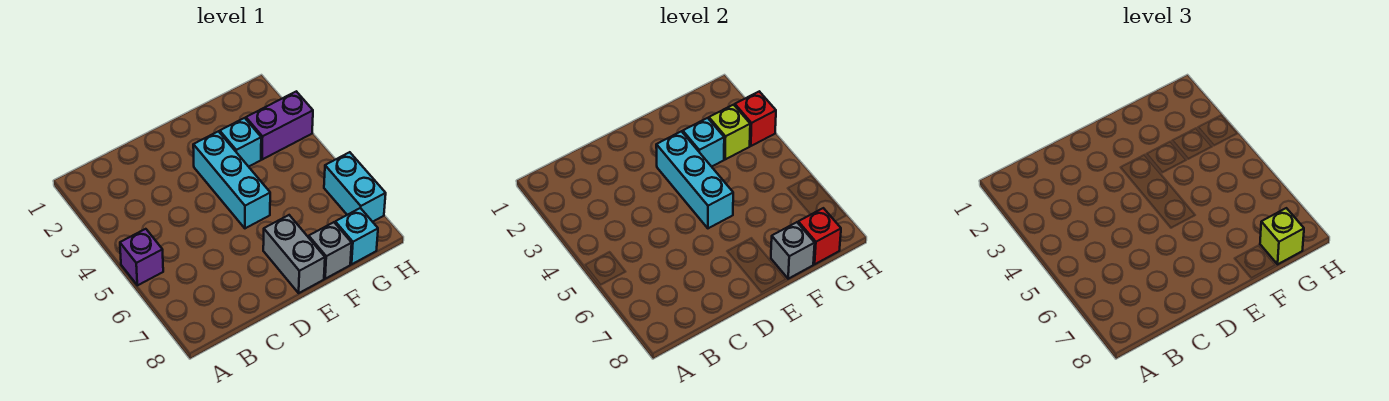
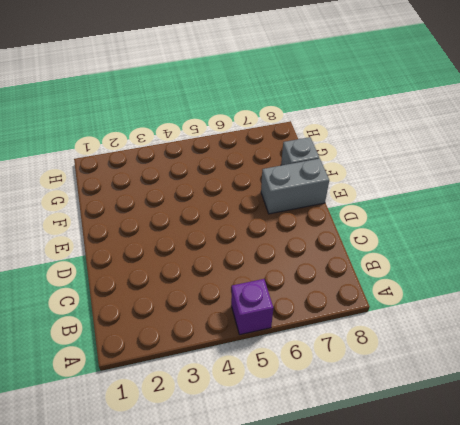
none -> cyan brick E3:E5 level 1
none -> cyan brick F3 level 1
none -> purple brick G3:H3 level 1

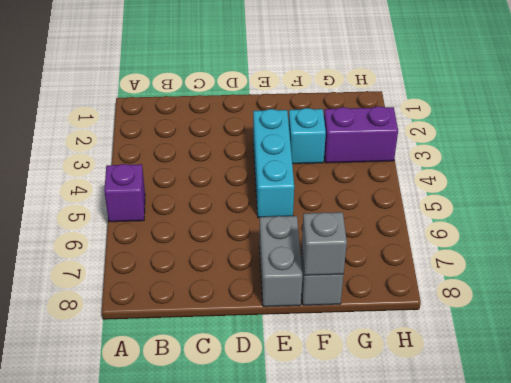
none -> cyan brick G8 level 1
none -> cyan brick H6:H7 level 1
none -> cyan brick E3:E5 level 2

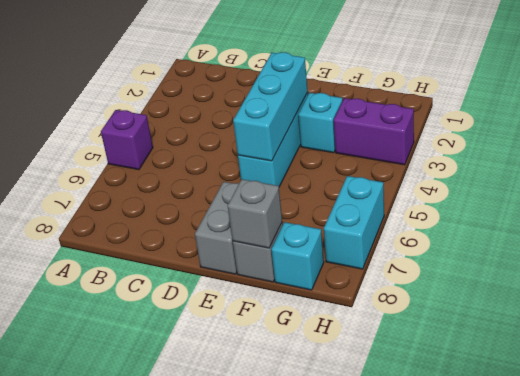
none -> cyan brick F3 level 2
none -> lime brick G3 level 2
none -> red brick G8 level 2

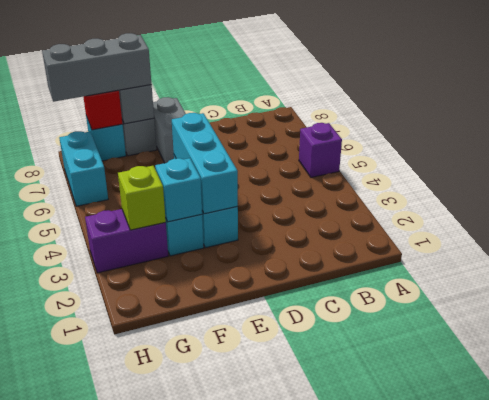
grey brick F8:H8 level 3 -> lime brick G8 level 3
none -> red brick H3 level 2

